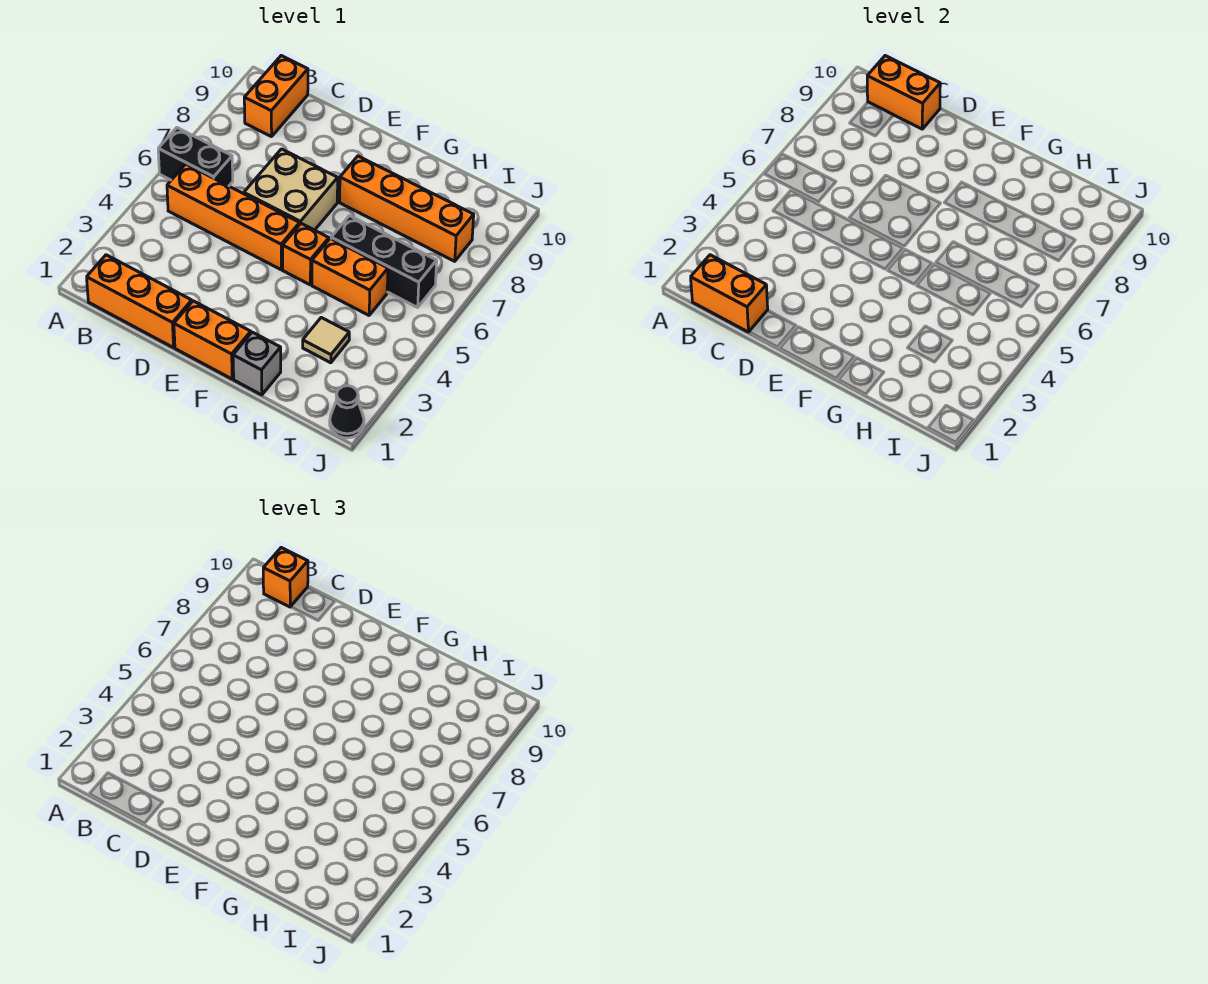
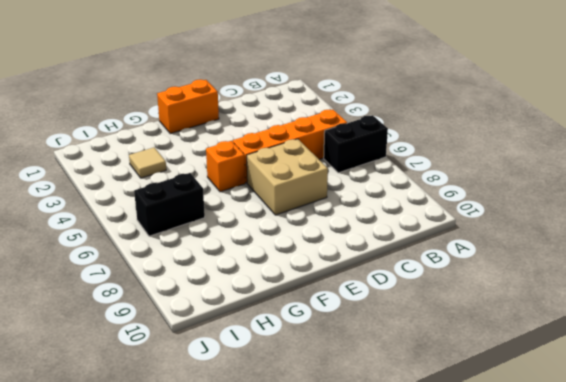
black brick H6:I6 level 1 -> black brick G6:I6 level 1
none -> orange brick B1:D1 level 1
none -> orange brick B9:B10 level 1
none -> orange brick F8:I8 level 1

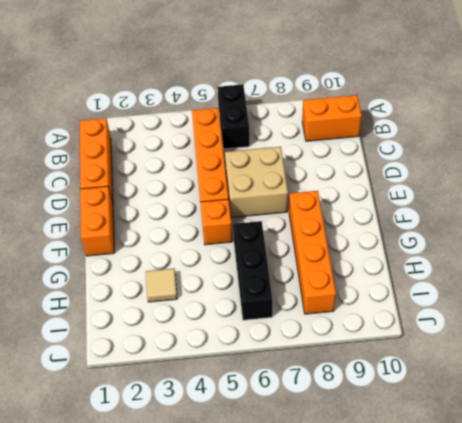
none -> grey brick G1 level 1
none -> orange brick G5:H5 level 1
none -> black cone J1 level 1

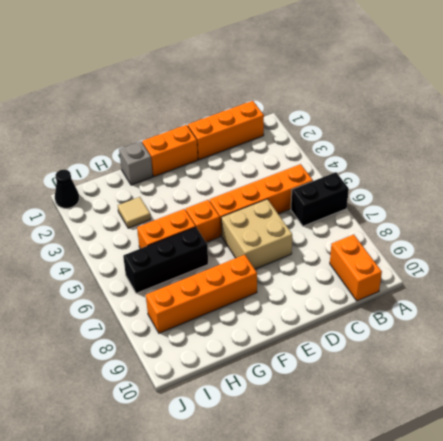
none -> orange brick B1:C1 level 2
none -> orange brick B10:C10 level 2
none -> orange brick B10 level 3

